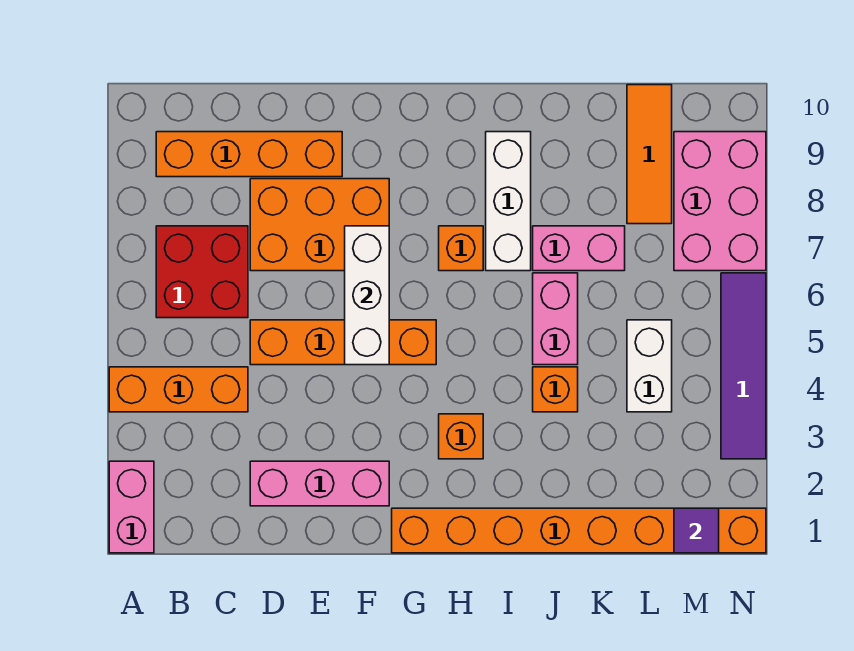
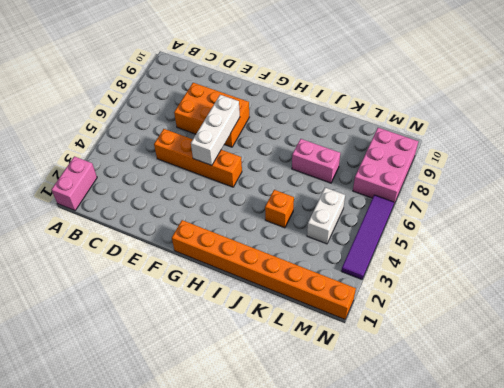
none -> orange brick A4:C4 level 1
none -> red brick B6:C7 level 1
none -> orange brick B9:E9 level 1

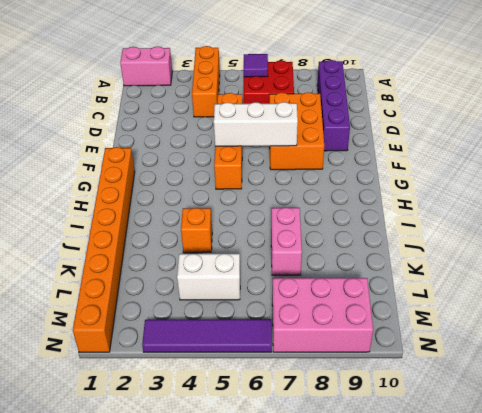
purple tile B6 level 2 -> purple tile M1 level 2
purple brick B9:E9 level 1 -> orange brick B9:E9 level 1
none -> pink brick D2:F2 level 1
none -> orange brick H3 level 1
none -> orange brick H7 level 1

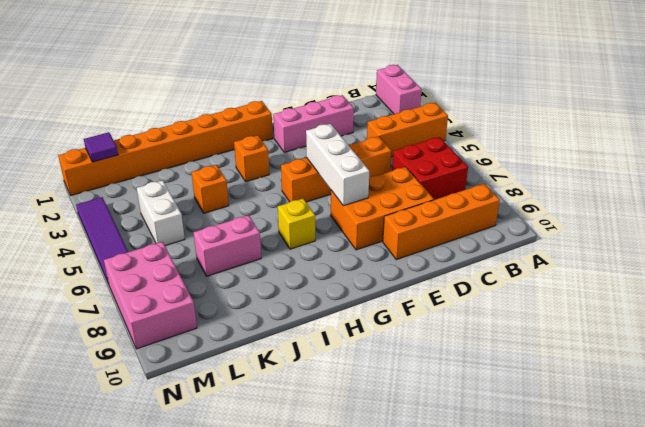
yellow brick H7 level 1 -> orange brick H7 level 1
none -> white brick I7:I9 level 1
none -> pink brick J5:J6 level 1
none -> orange tile L8:L10 level 1

